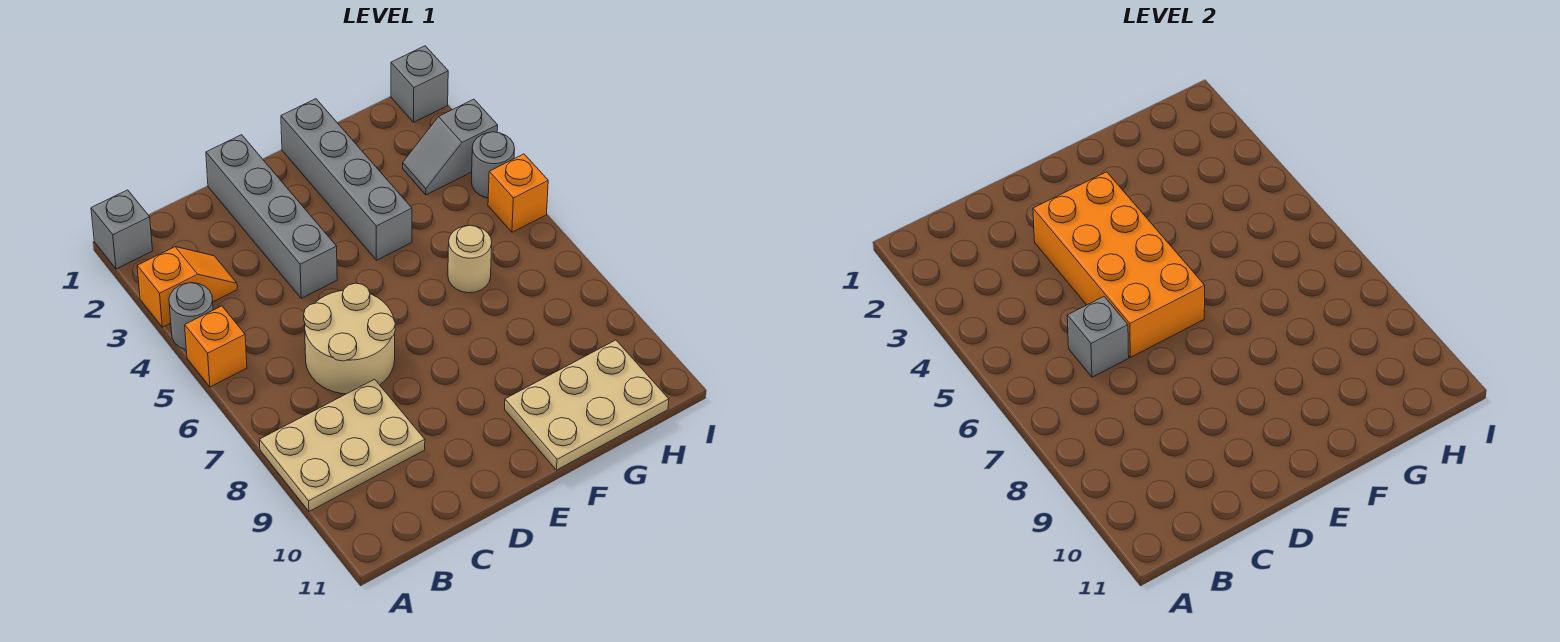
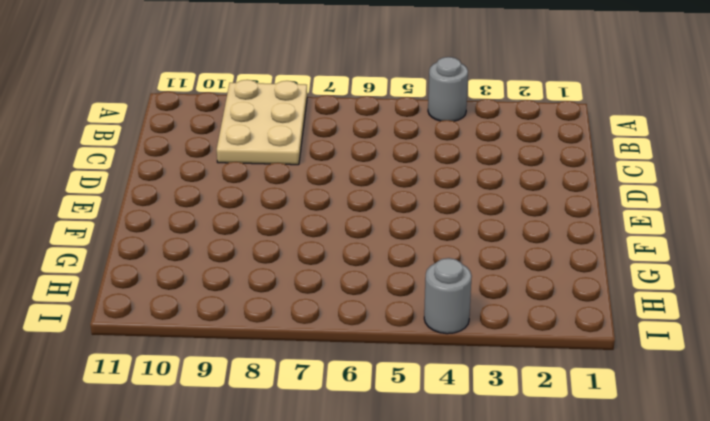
none -> grey brick A1 level 1
none -> orange slope A3:B3 level 1 top A
none -> orange brick A5 level 1

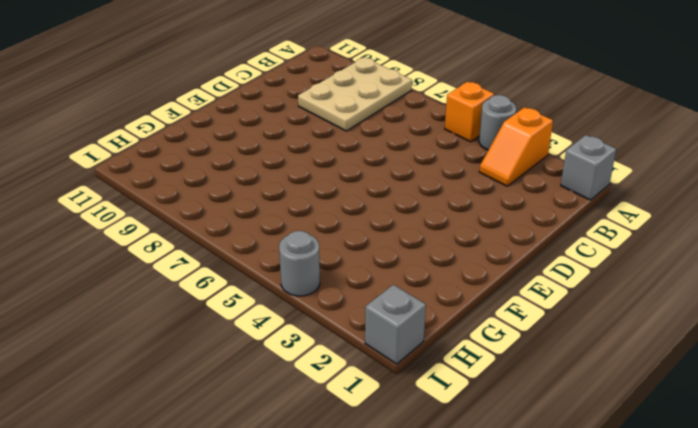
none -> tan round brick C6:D7 level 1
none -> grey brick D1:D4 level 1
none -> grey brick F1:F4 level 1

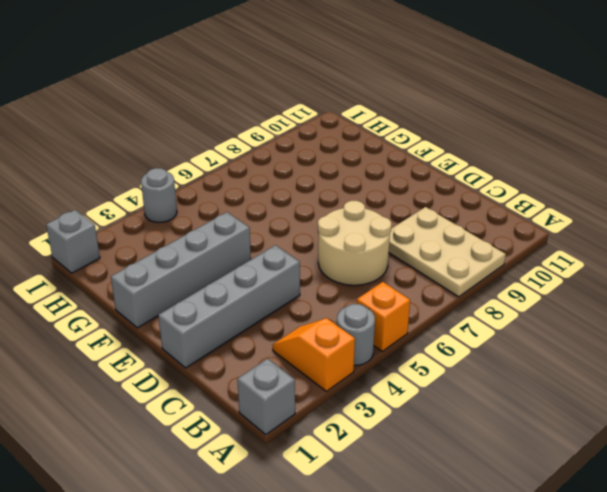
none -> tan plate F10:H11 level 1
none -> tan round brick G6 level 1
none -> grey slope H3:I3 level 1 top I

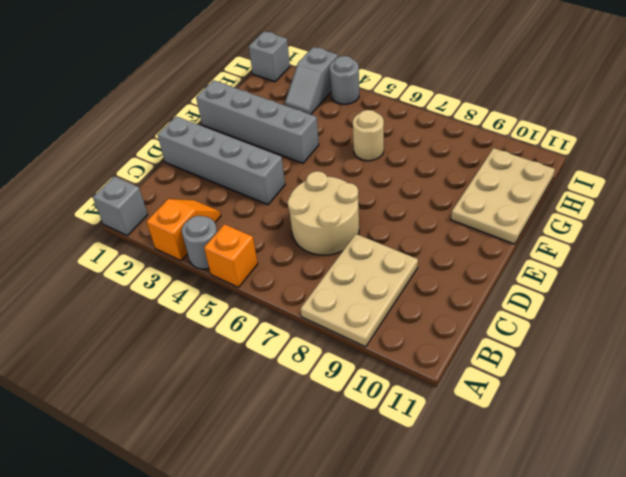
none -> orange brick I5 level 1
none -> grey brick C6 level 2
none -> orange brick D3:E6 level 2

